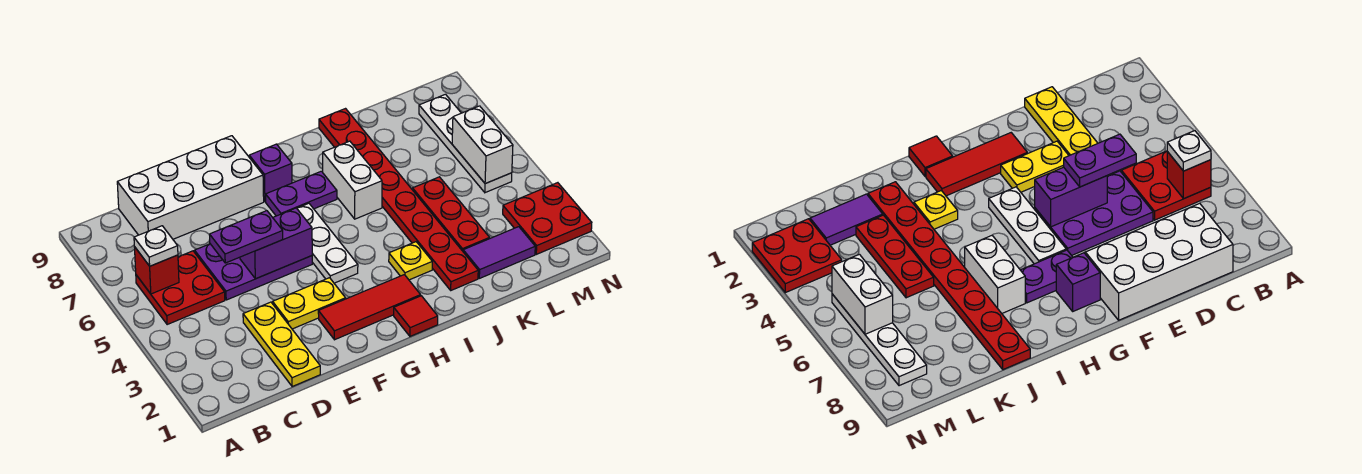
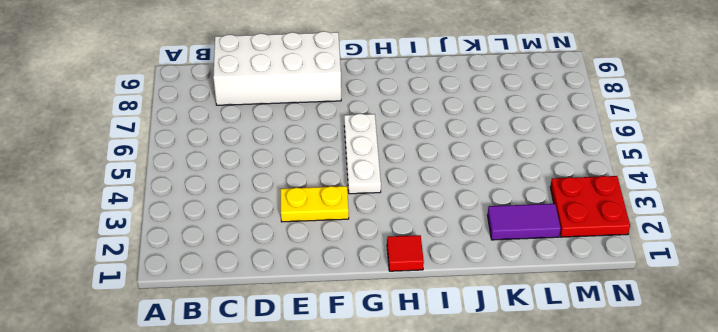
none -> red plate B5:C6 level 1
none -> yellow plate D1:D3 level 1
none -> purple plate D5:F6 level 1

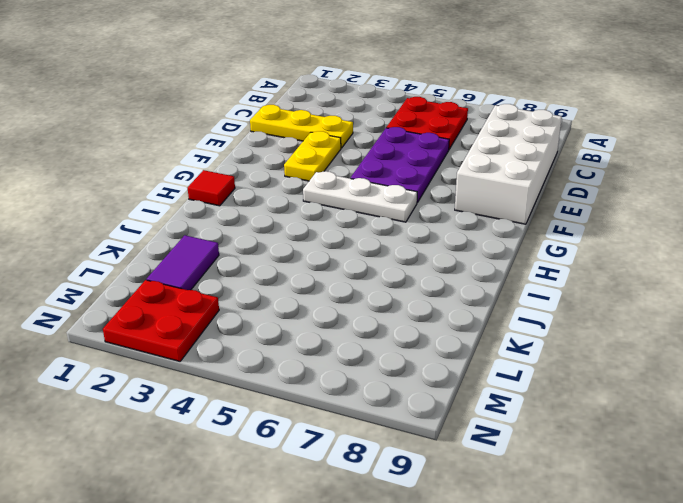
none -> red tile F2:H2 level 1
none -> purple plate G7:H7 level 1
none -> purple brick G8 level 1

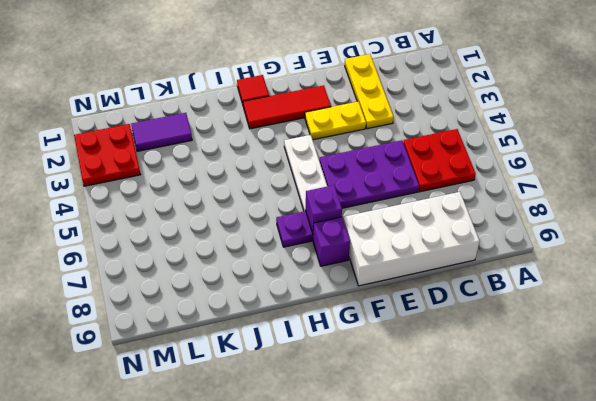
purple brick G7 level 2 -> none
none -> yellow plate I3 level 1
none -> white brick I6:I7 level 1
none -> red plate J2:J9 level 1

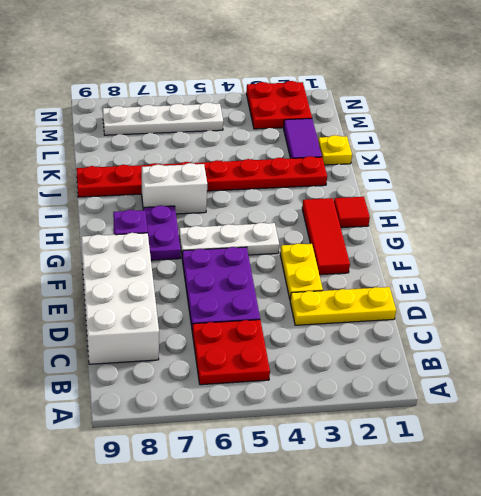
yellow plate K1 level 1 -> yellow plate I3 level 1
none -> red plate K3:K5 level 1
none -> red brick B6 level 2
none -> purple brick E5:F5 level 2

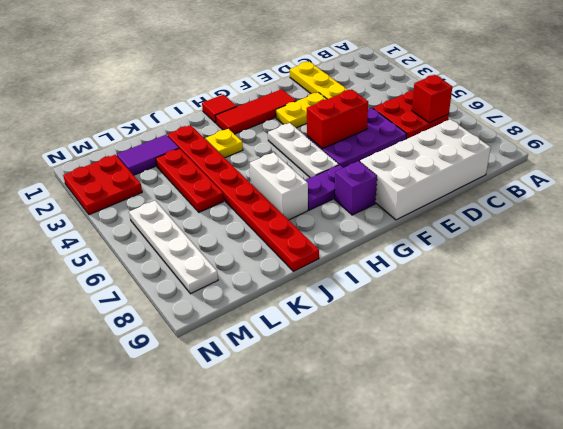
red brick E5:F5 level 2 -> purple brick E5:F5 level 2
none -> white brick M5:M6 level 2
none -> white plate B6 level 3
none -> purple plate D5:E5 level 3

